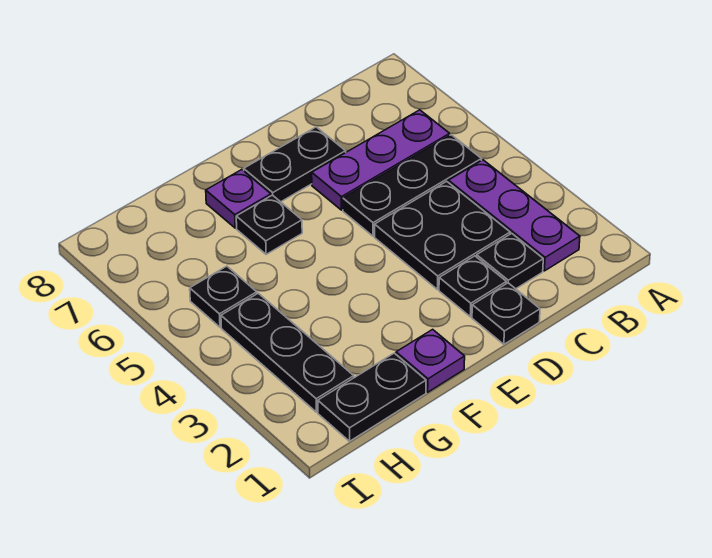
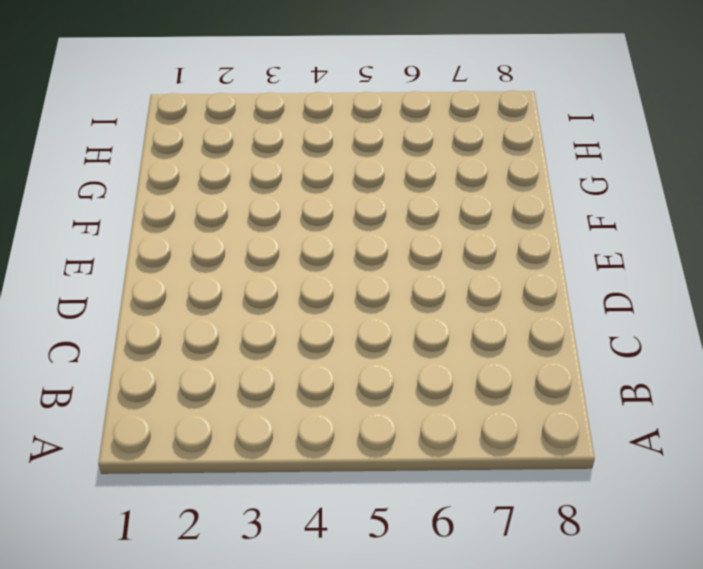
none -> purple plate B2:B4 level 1
none -> black plate B5:D5 level 1
none -> purple plate B6:D6 level 1

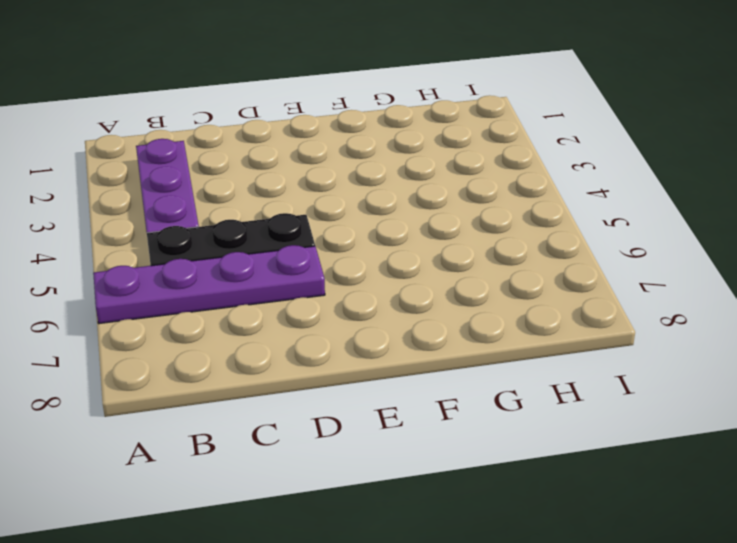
purple plate A6:D6 level 1 -> purple plate B6:D6 level 1
none -> black plate C2 level 1
none -> black plate C3:D4 level 1
none -> black plate D1 level 1

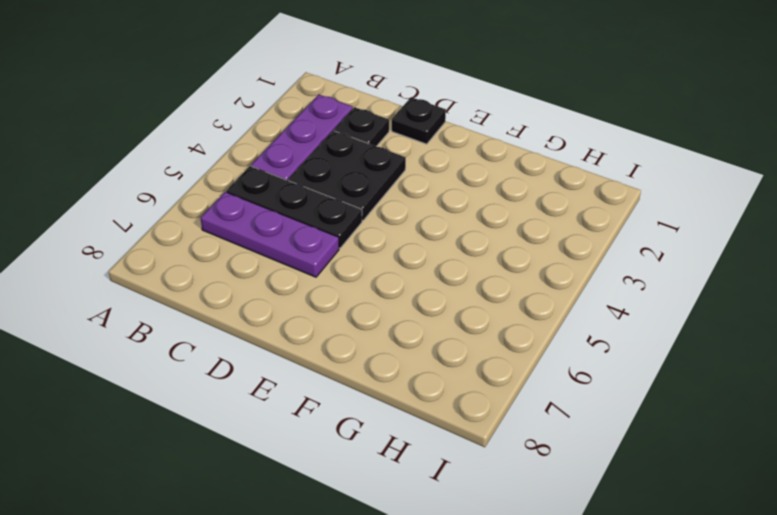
none -> black plate D2 level 1
none -> black plate D7:E7 level 1
none -> purple plate F1 level 1

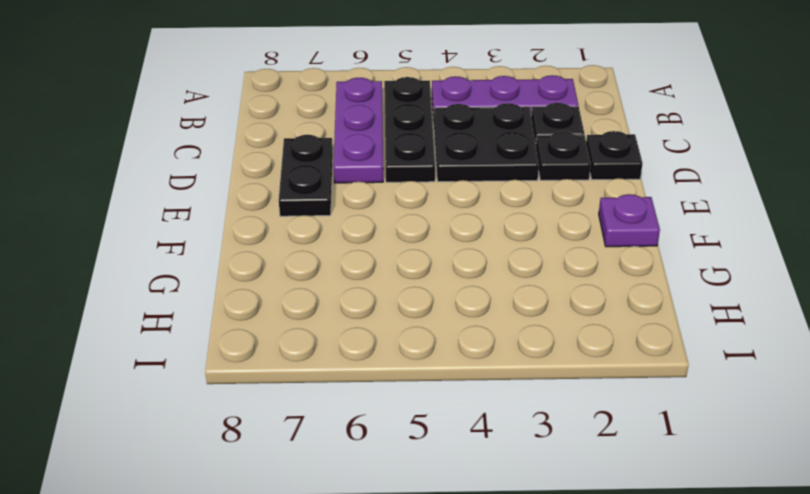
none -> black plate F6 level 1
none -> purple plate F7 level 1
none -> black plate G1:H1 level 1

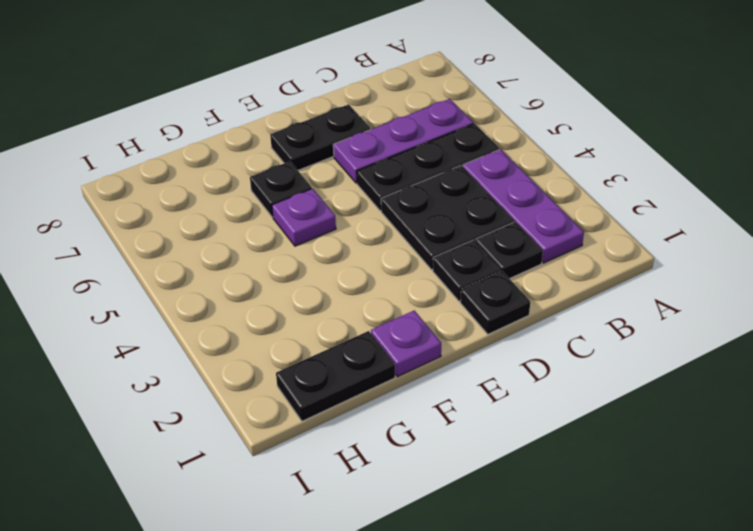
purple plate F5 level 1 -> purple plate F7 level 1
none -> black plate H2:H4 level 1
none -> black plate H5 level 1

